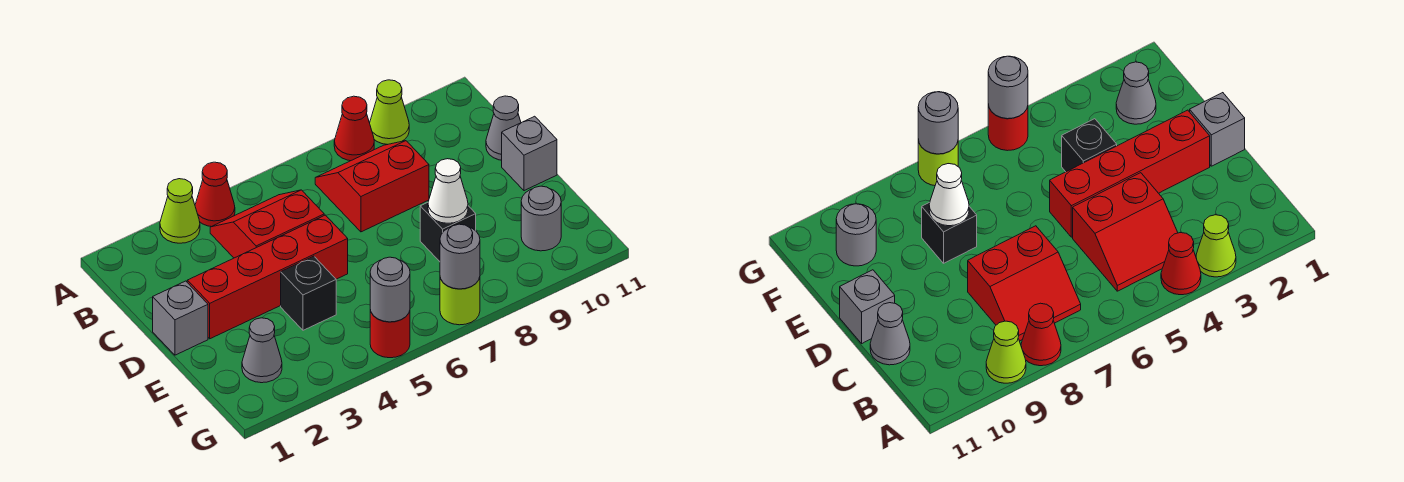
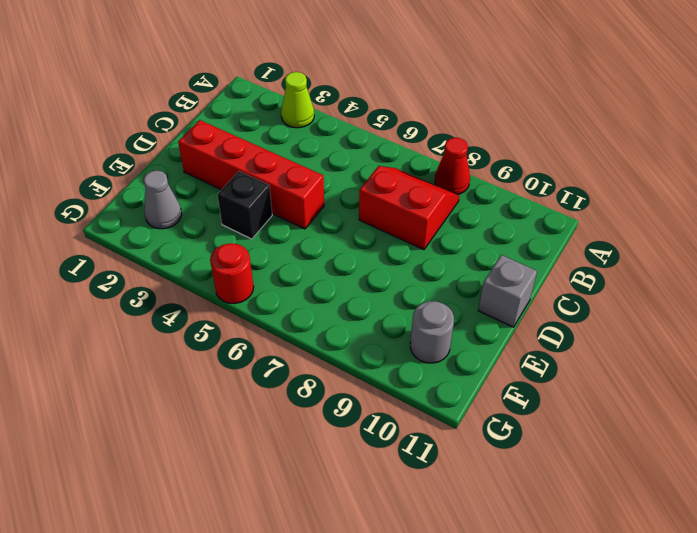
none -> red cone A4 level 1
none -> lime cone A9 level 1
none -> red slope B4:C5 level 1 top C

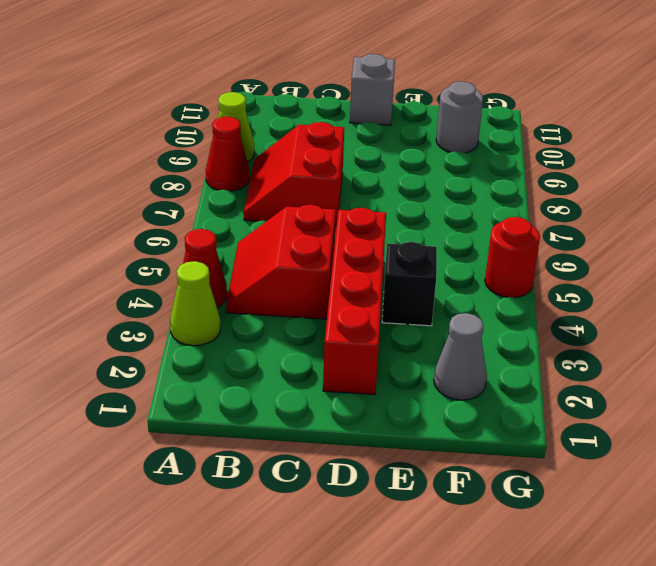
none -> grey cone C11 level 1
none -> grey brick D1 level 1
none -> black brick E8 level 1

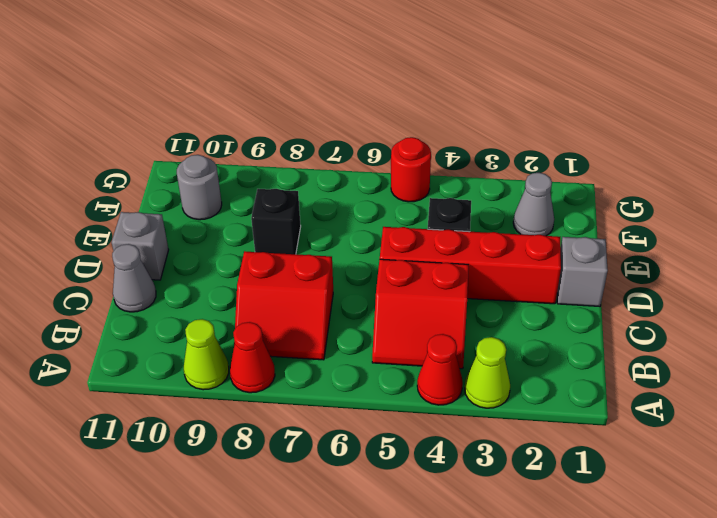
none -> lime round brick G7 level 1
none -> white cone E8 level 2
none -> grey round brick G5 level 2

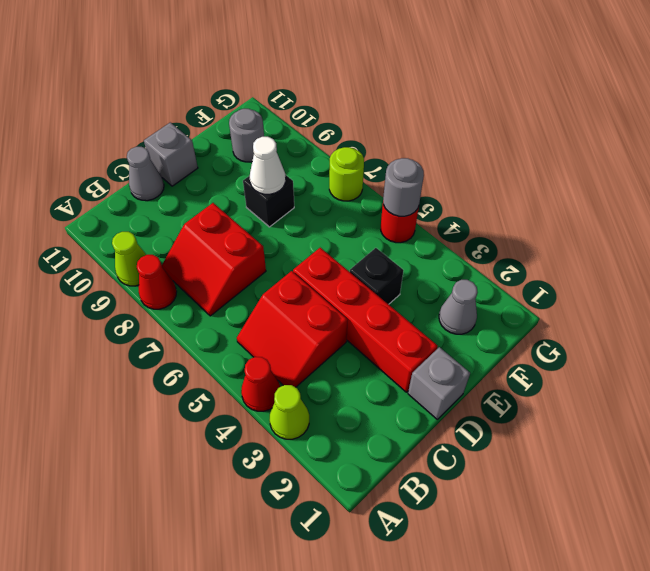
none -> grey round brick G7 level 2

